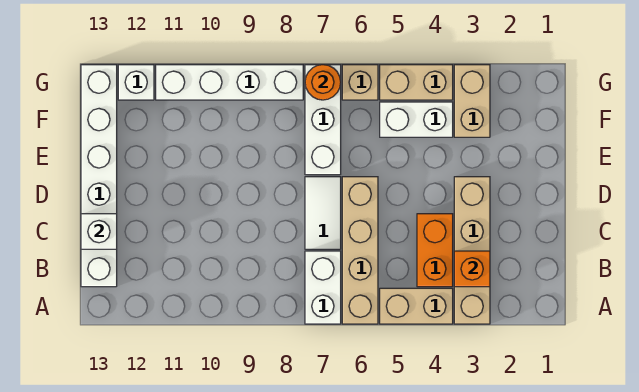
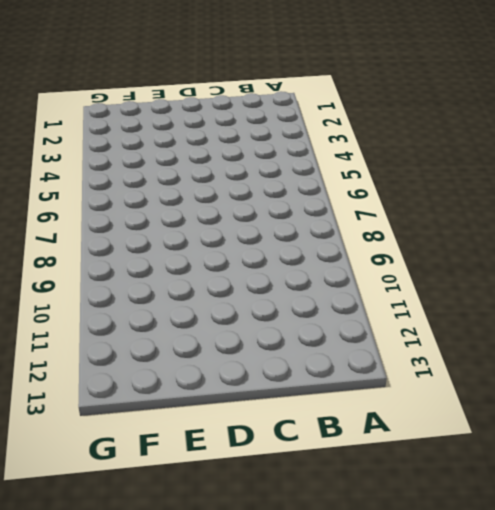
none -> tan brick A3:D3 level 1
none -> tan brick A4:A5 level 1
none -> tan brick A6:D6 level 1

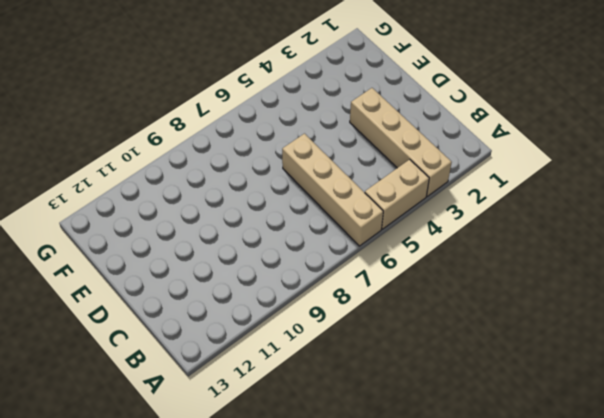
none -> white brick A7:B7 level 1
none -> orange brick B4:C4 level 1
none -> white brick B13:G13 level 1

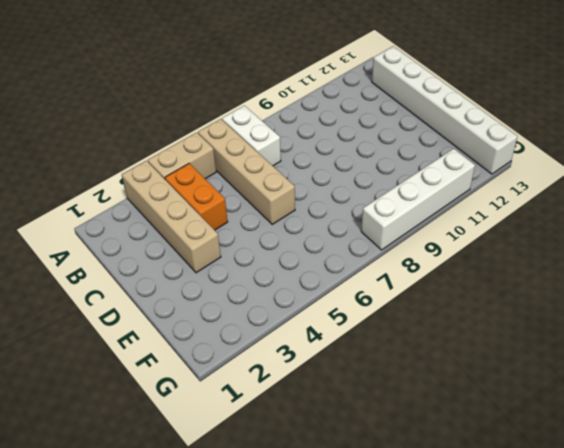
none -> white tile C7:D7 level 1
none -> white brick E7:G7 level 1
none -> tan brick F3:G3 level 1

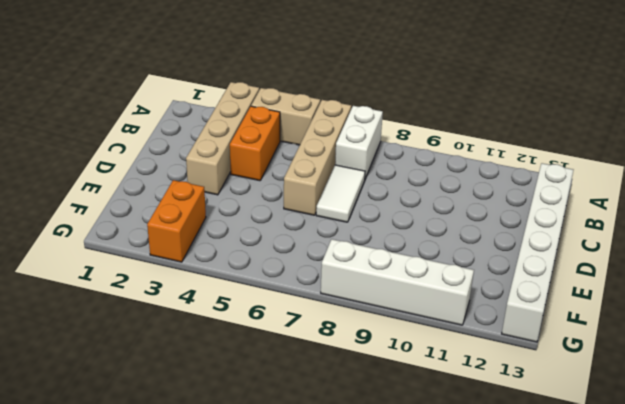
orange brick F3:G3 level 1 -> tan brick F3:G3 level 1
none -> white brick E7:G7 level 1
none -> white brick F4:F5 level 1
none -> tan brick G4:G5 level 1

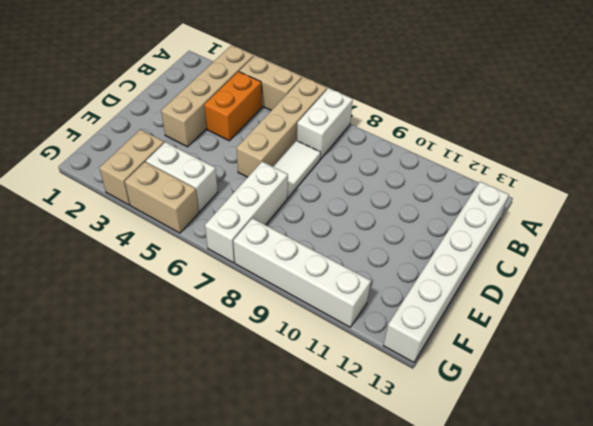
none -> tan brick G6 level 1
none -> white brick G12 level 1
none -> orange brick B3 level 2

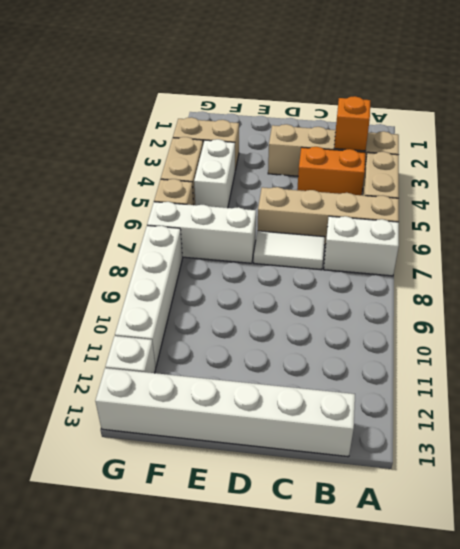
none -> white brick C13 level 2
none -> orange round brick G7 level 2

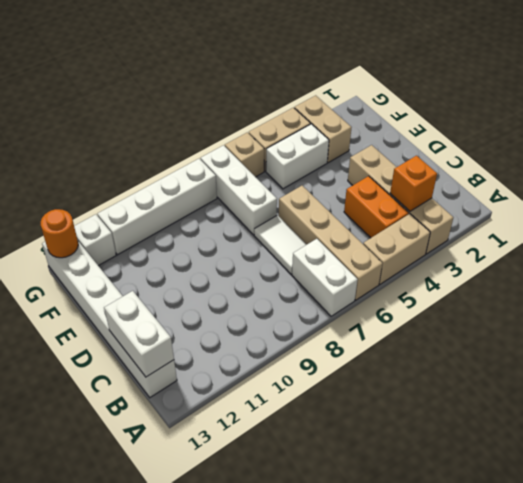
white brick B13:C13 level 2 -> white brick C13 level 2
orange round brick G13 level 2 -> orange round brick G7 level 2

